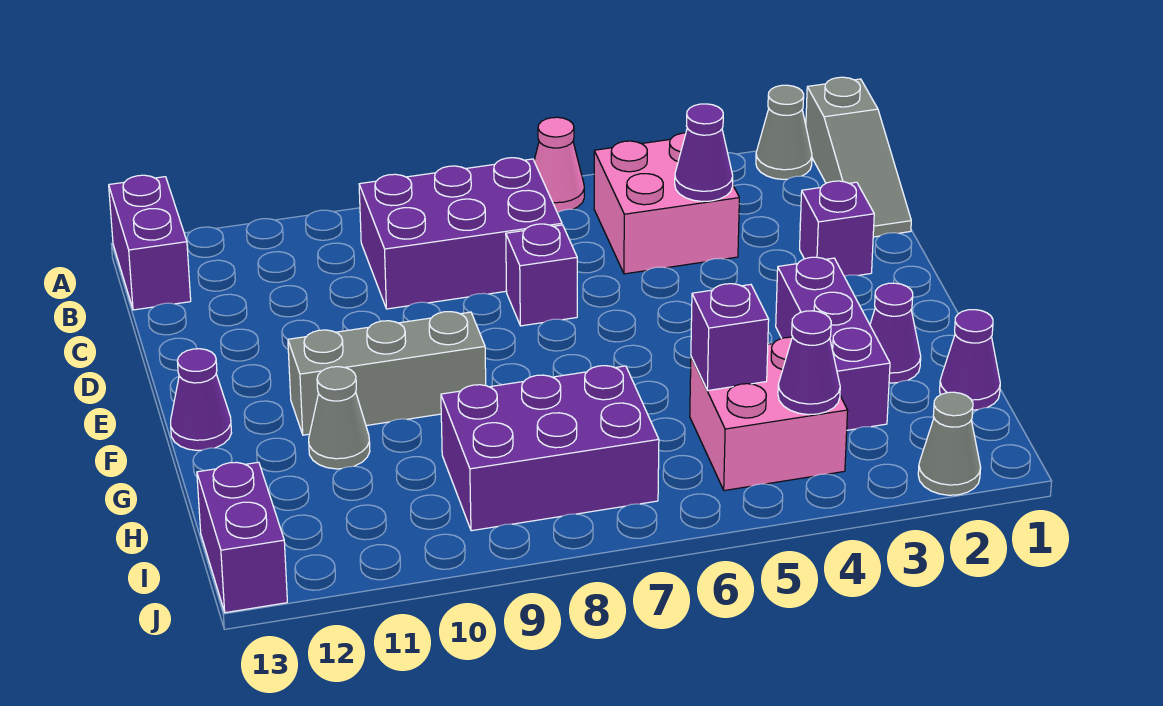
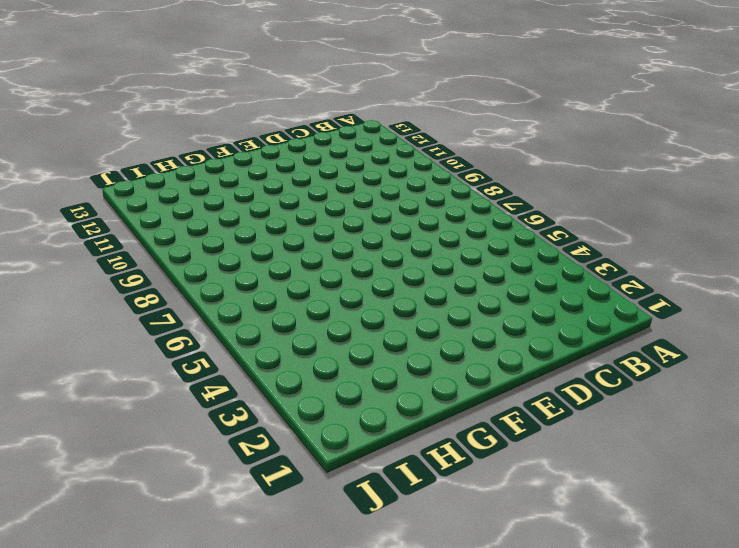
none -> grey slope A1:C1 level 1 top A
none -> grey cone A2 level 1
none -> pink cone A6 level 1

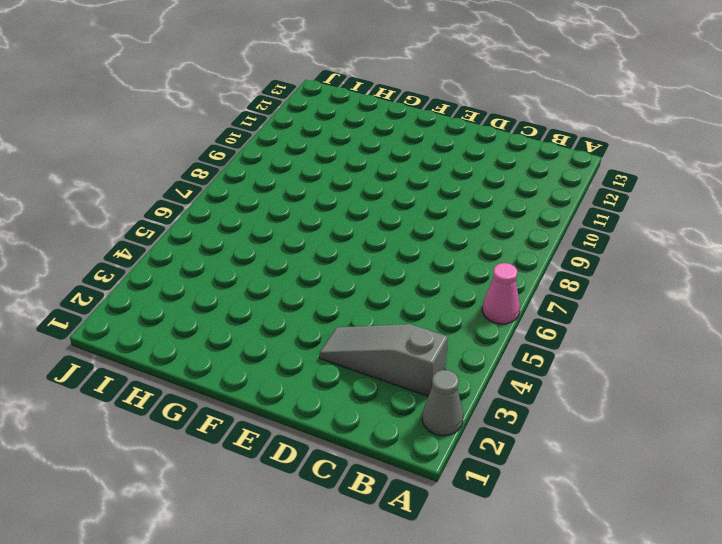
grey slope B3:D3 level 1 top B -> grey slope A1:C1 level 1 top A
none -> purple brick A13:B13 level 1
none -> pink brick B4:C5 level 1
none -> purple brick B7:C9 level 1

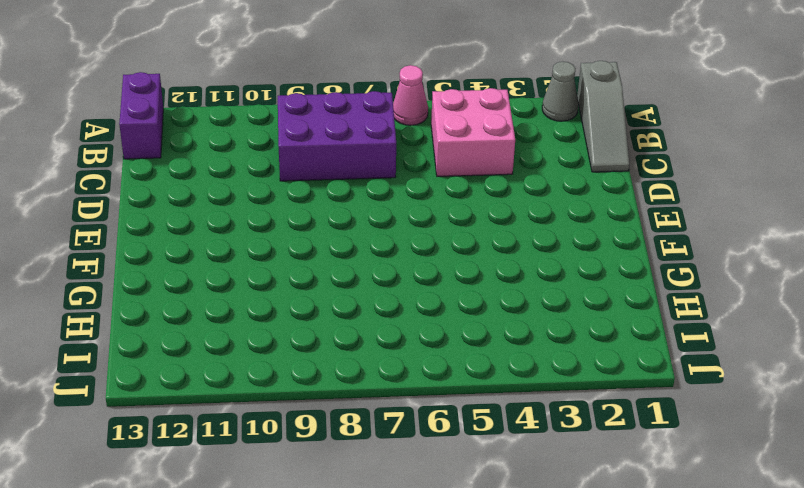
none -> purple brick D2 level 1
none -> purple brick D7 level 1
none -> purple brick F3:H3 level 1

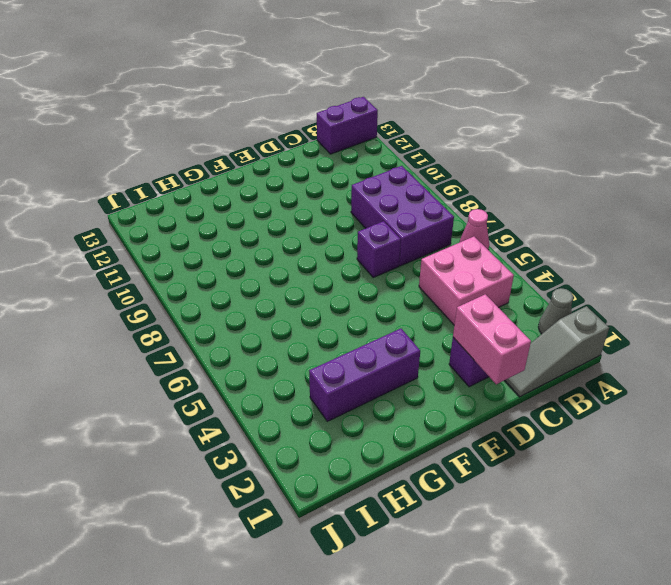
pink brick D1:D2 level 2 -> none
none -> grey brick F9:F11 level 1
none -> purple cone F13 level 1
none -> purple cone G2 level 1

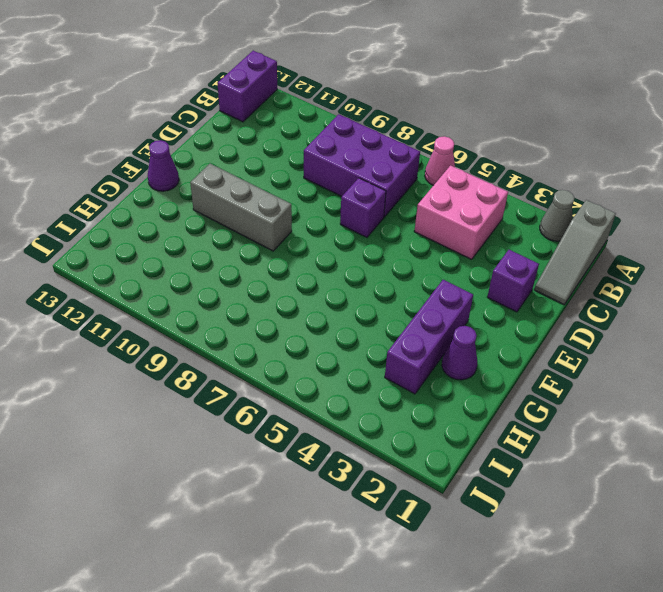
none -> grey cone G11 level 1
none -> purple cone H1 level 1
none -> pink brick H4:I5 level 1

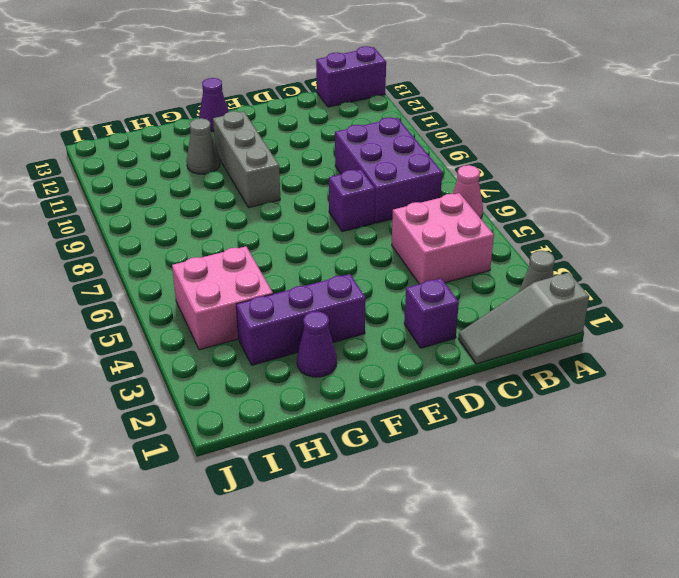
none -> purple cone H1 level 1
none -> purple brick H7:I9 level 1
none -> purple brick I13:J13 level 1

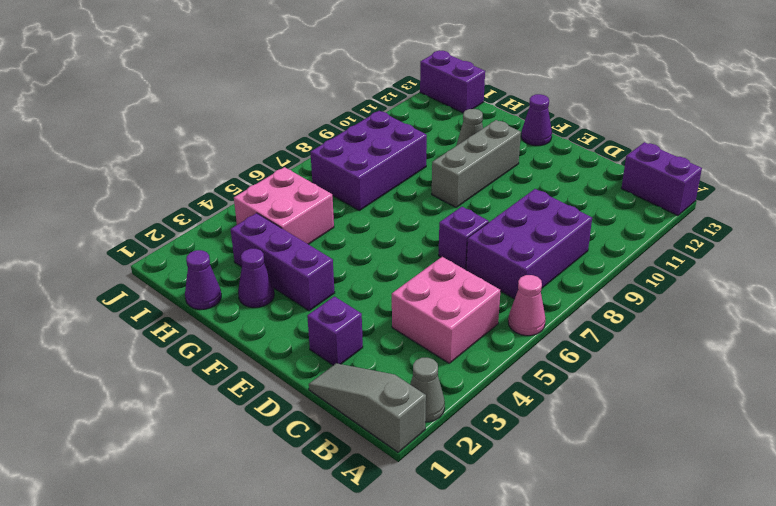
none -> grey cone J2 level 1
none -> purple cone C4 level 2
none -> purple brick H5 level 2

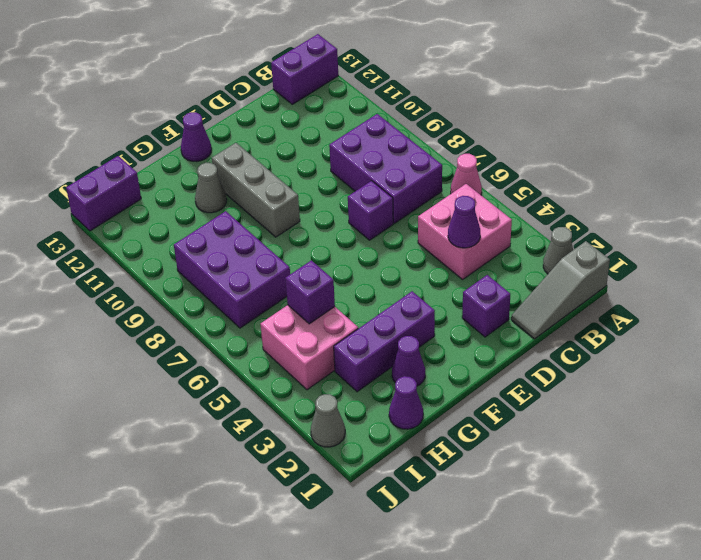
none -> purple cone I4 level 2

